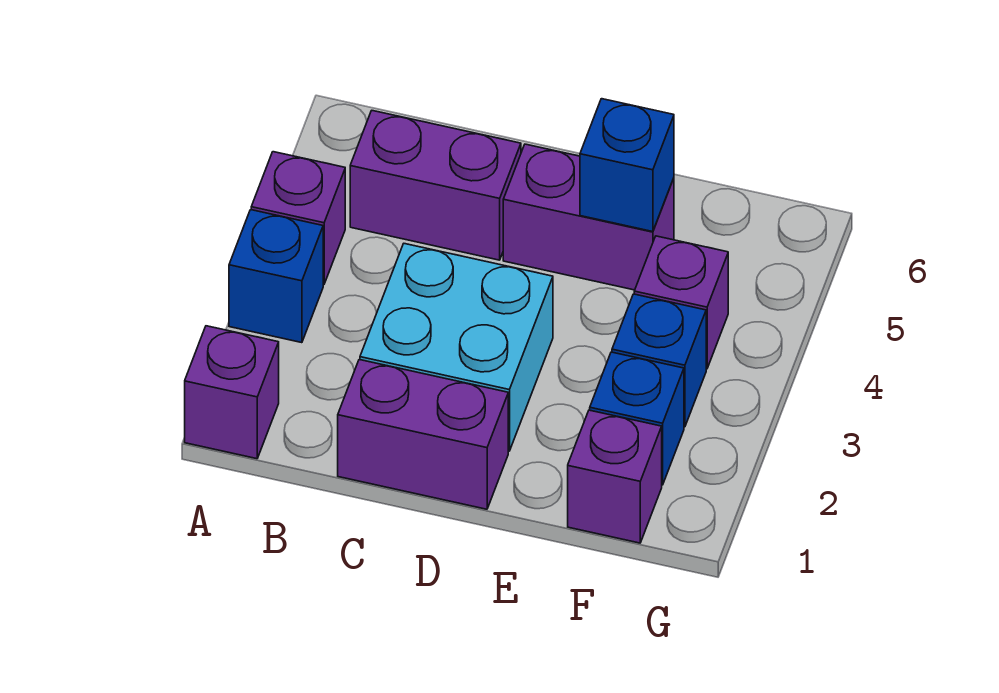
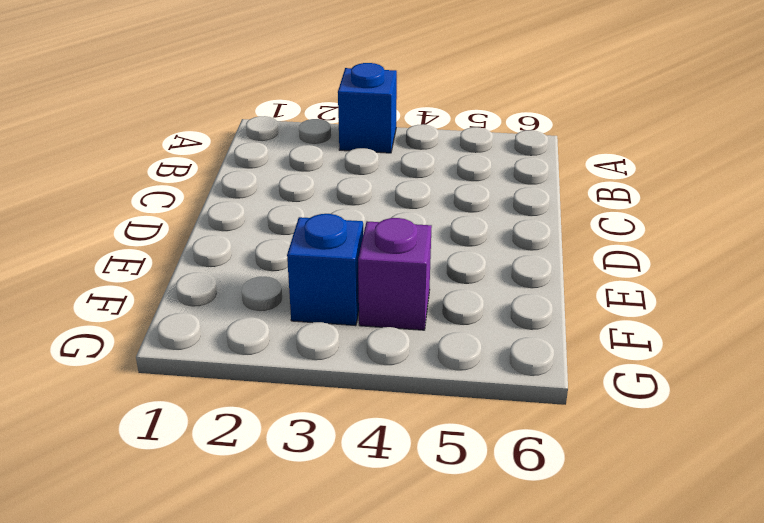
none -> purple brick A1 level 1
none -> purple brick A4 level 1
none -> purple brick B5:C5 level 1

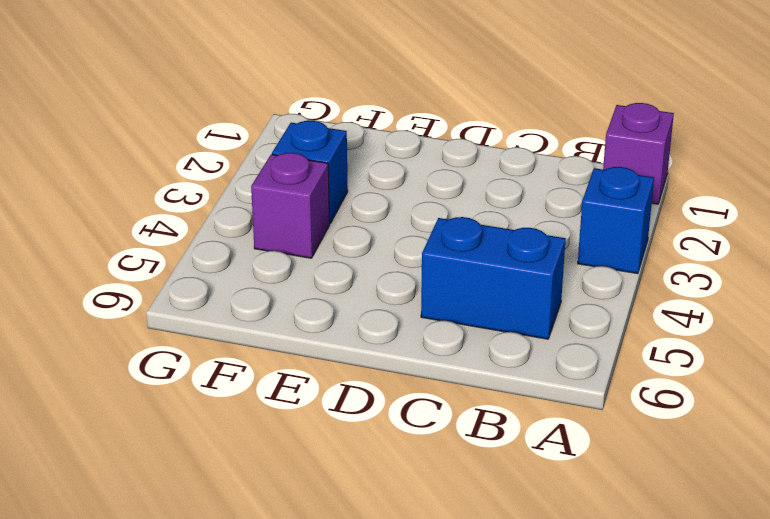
blue brick B5:C5 level 1 -> purple brick B5:C5 level 1
none -> purple brick A4 level 1
none -> purple brick C1:D1 level 1
none -> cyan brick C2:D3 level 1

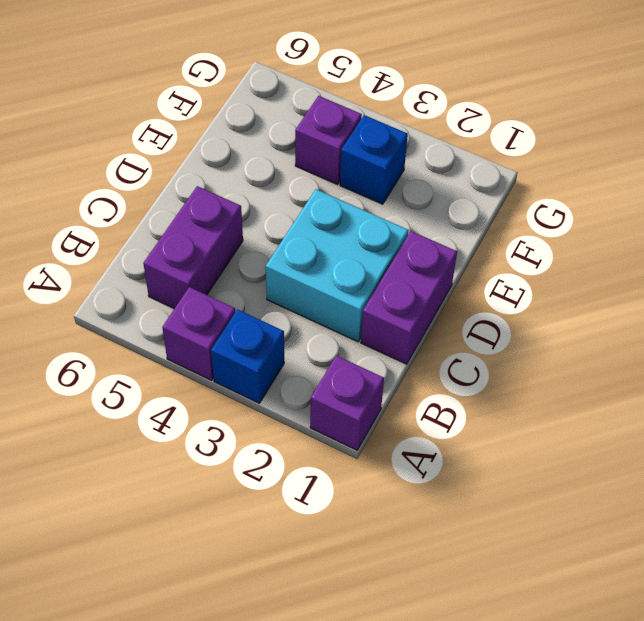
none -> purple brick D5:E5 level 1
none -> purple brick F1 level 1
none -> blue brick F2 level 1

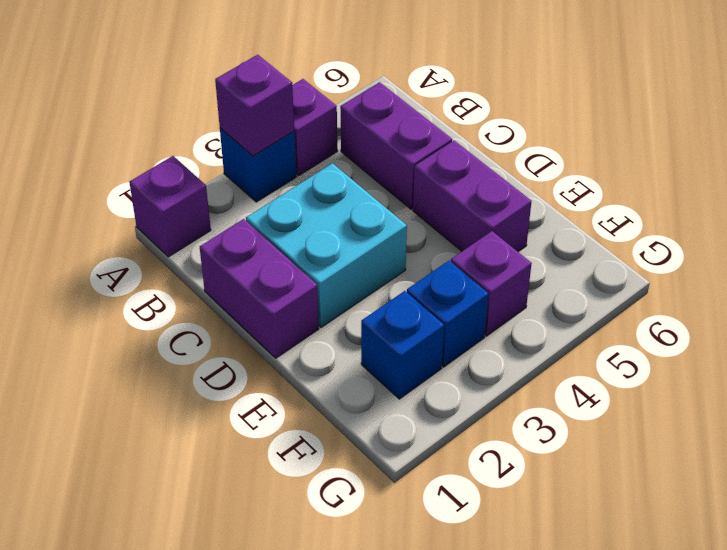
purple brick A3 level 2 -> purple brick F1 level 1
none -> blue brick E5 level 2

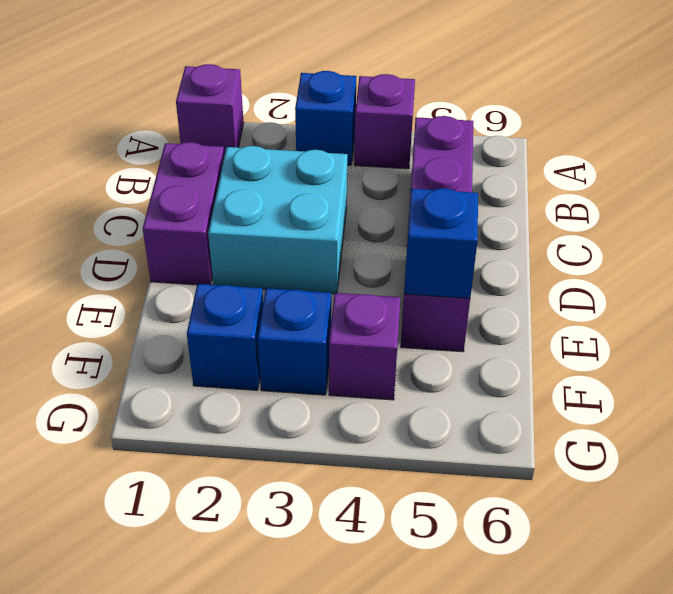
none -> purple brick F1 level 1

